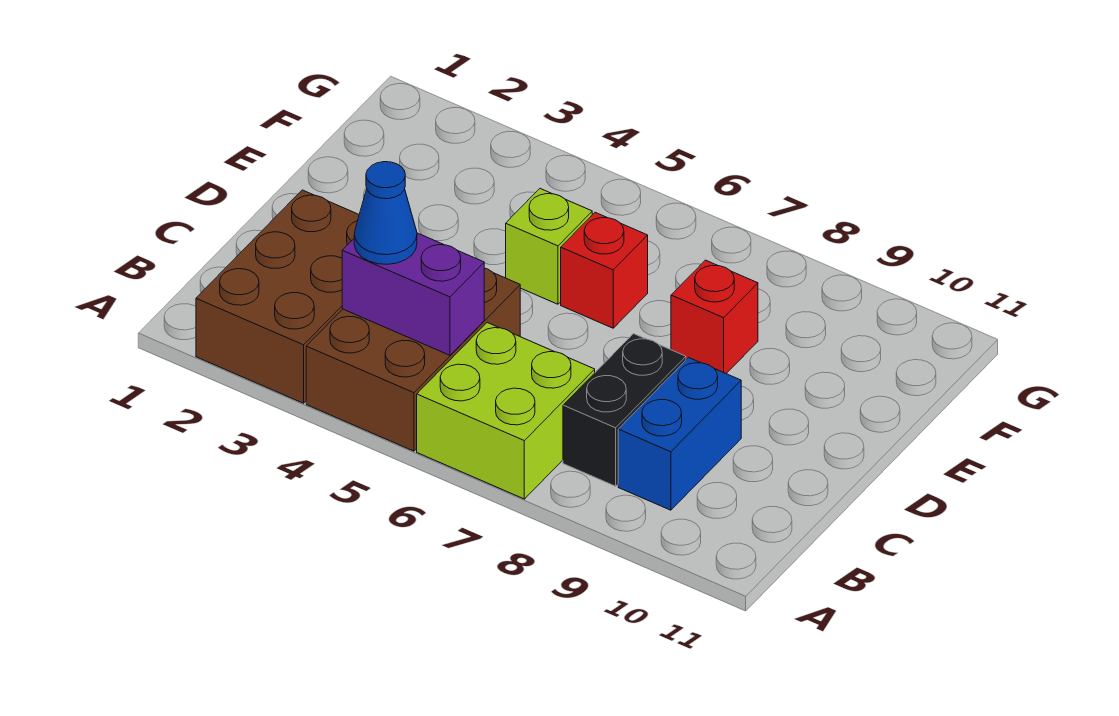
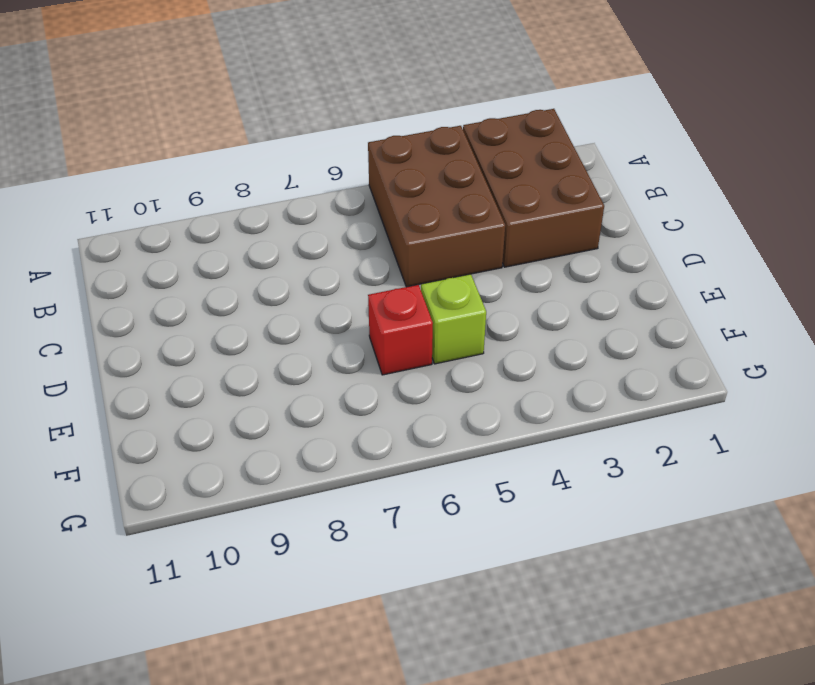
none -> lime brick A6:B7 level 1
none -> black brick B8:C8 level 1

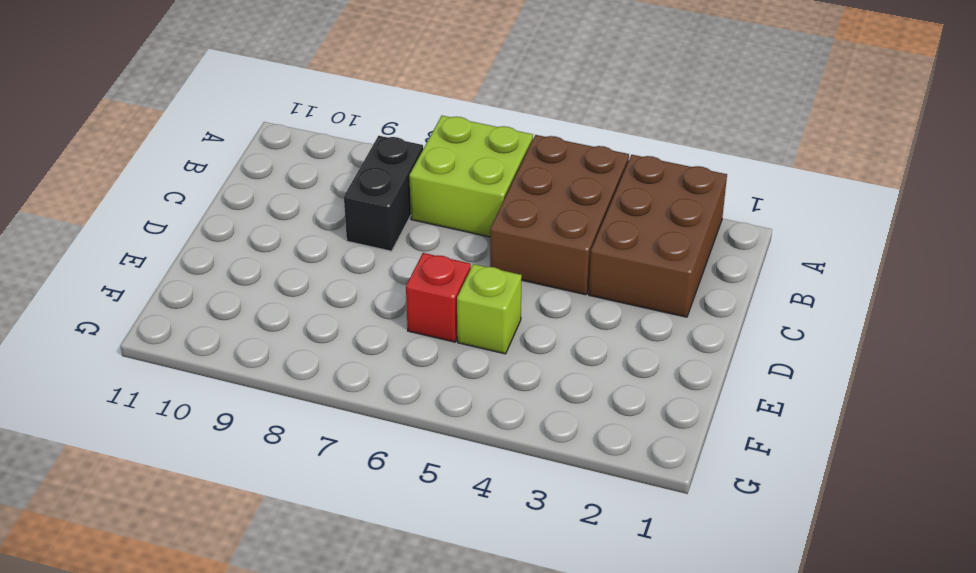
none -> blue brick B9:C9 level 1
none -> red brick E8 level 1

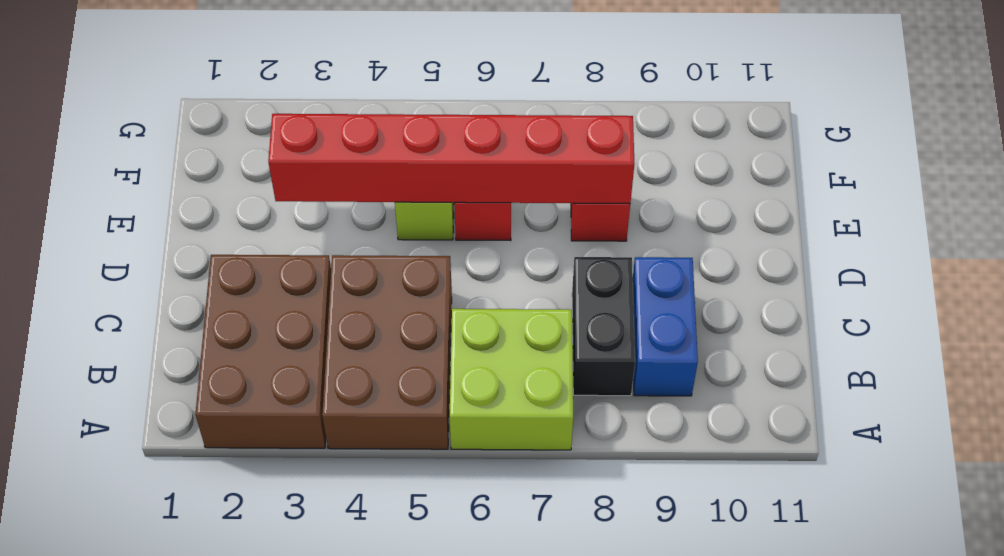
red brick E3:E8 level 2 -> none
none -> purple brick B4:B5 level 2
none -> blue cone B4 level 3

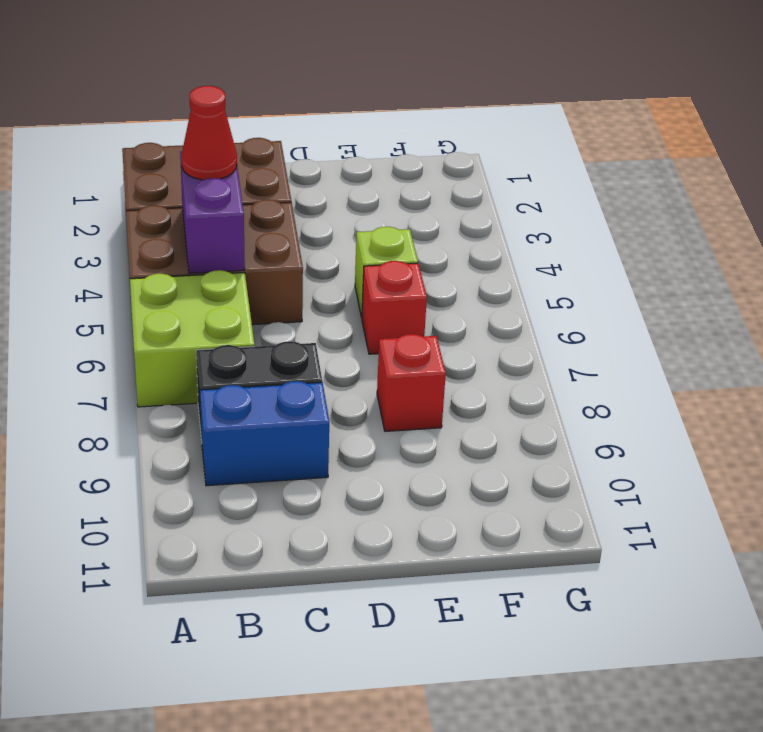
red cone B4 level 3 -> blue cone B4 level 3

